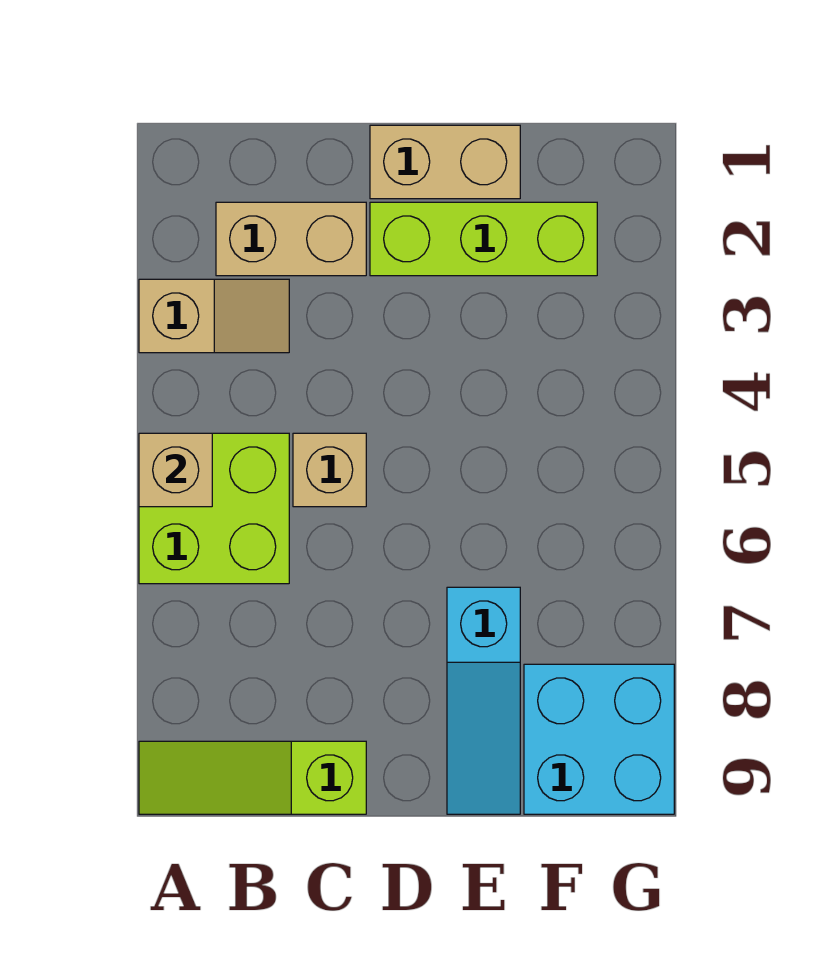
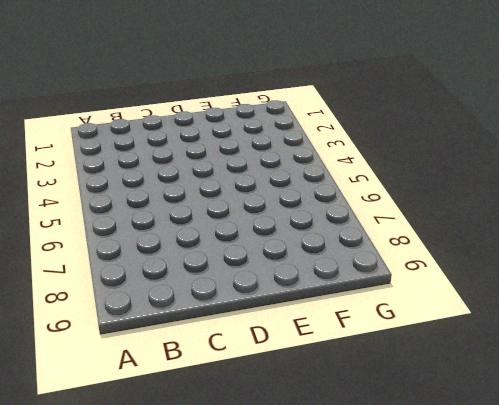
none -> tan slope A3:B3 level 1 top A
none -> lime brick A5:B6 level 1

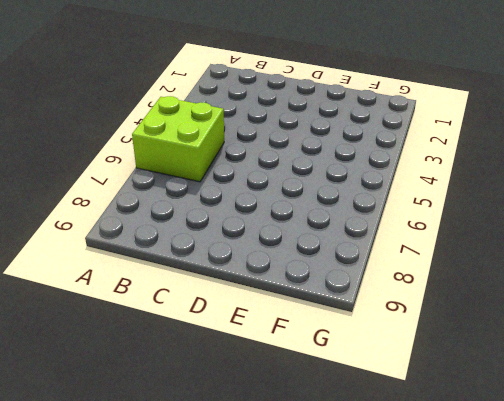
none -> tan slope A3:B3 level 1 top A
none -> lime slope A9:C9 level 1 top C

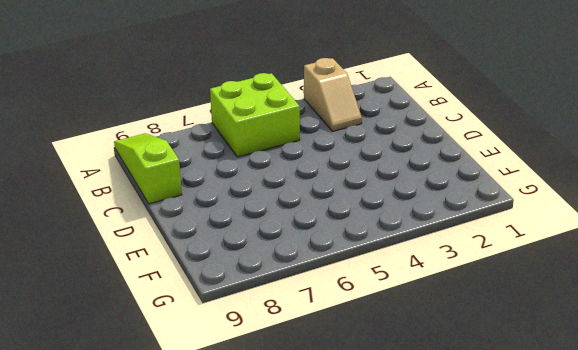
none -> tan brick B2:C2 level 1
none -> tan brick C5 level 1

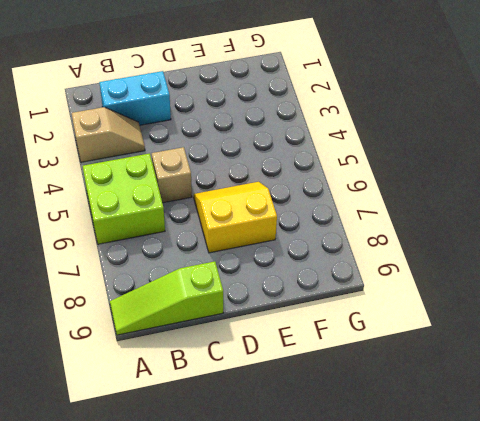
cyan brick B2:C2 level 1 -> tan brick B2:C2 level 1
yellow slope D6:E7 level 1 top 7 -> cyan slope E7:E9 level 1 top 7
none -> tan brick D1:E1 level 1
none -> lime brick D2:F2 level 1

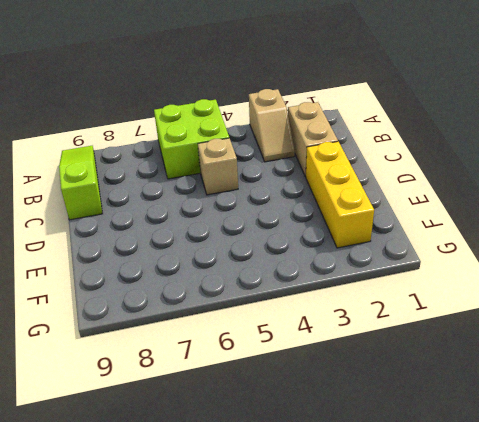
yellow brick D2:F2 level 1 -> lime brick D2:F2 level 1
none -> tan brick D1:E1 level 1
none -> cyan slope E7:E9 level 1 top 7

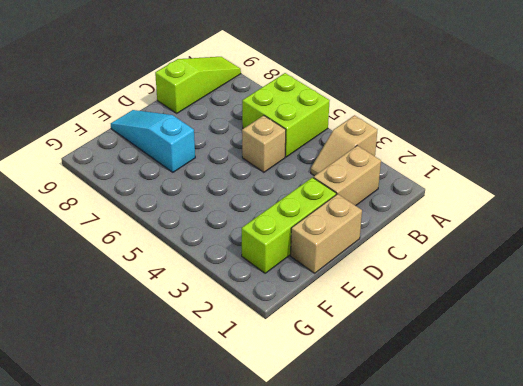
none -> cyan brick F8:G9 level 1
none -> tan brick A5 level 2

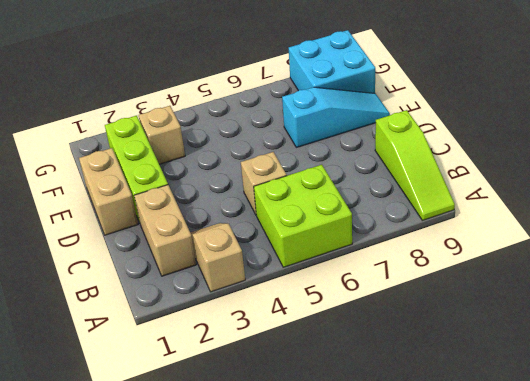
tan brick F3 level 1 -> tan brick A5 level 2

